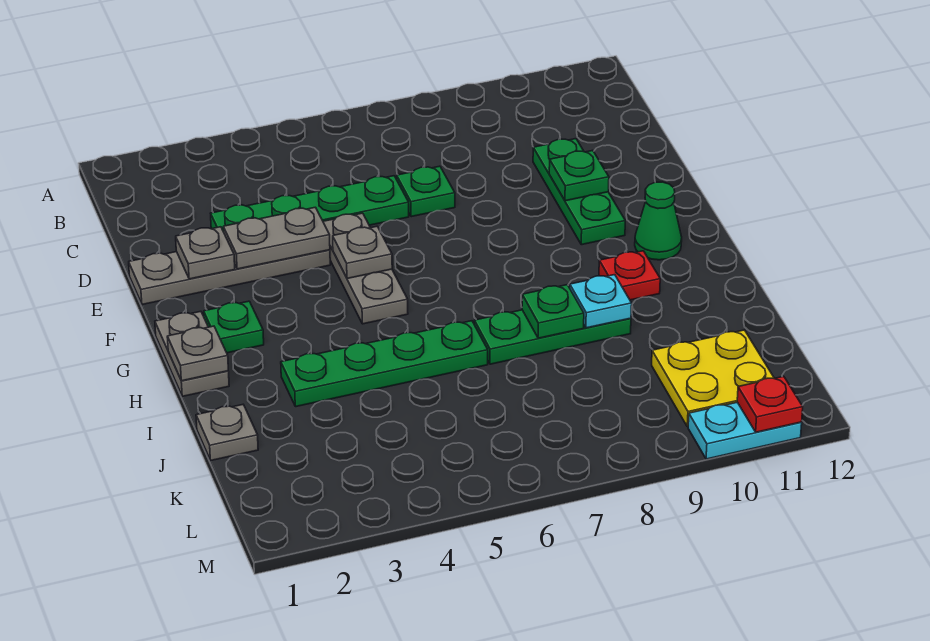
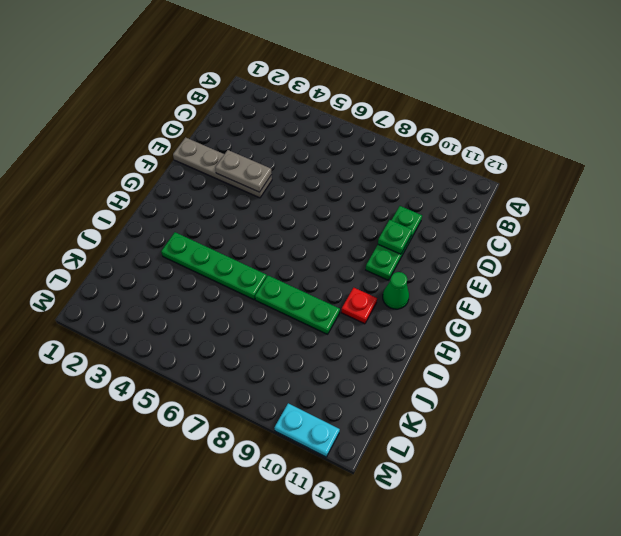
none -> green plate D3:D6 level 1
none -> green plate D7 level 1
none -> grey plate E5:G5 level 1

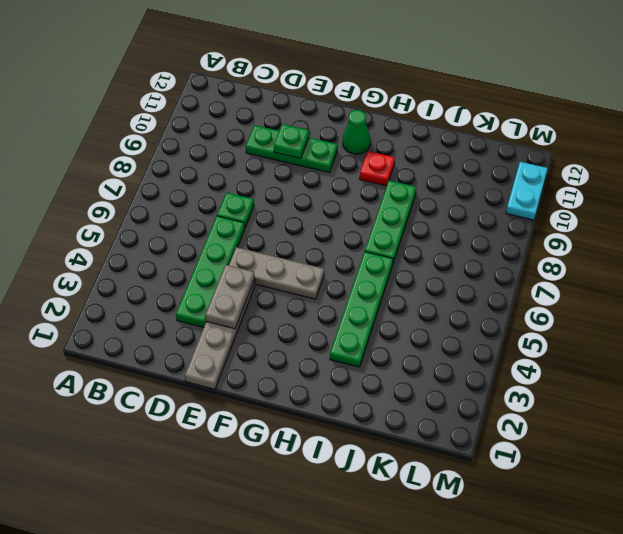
none -> grey plate G1:H1 level 1
none -> green plate G2 level 1
none -> grey plate J1 level 1

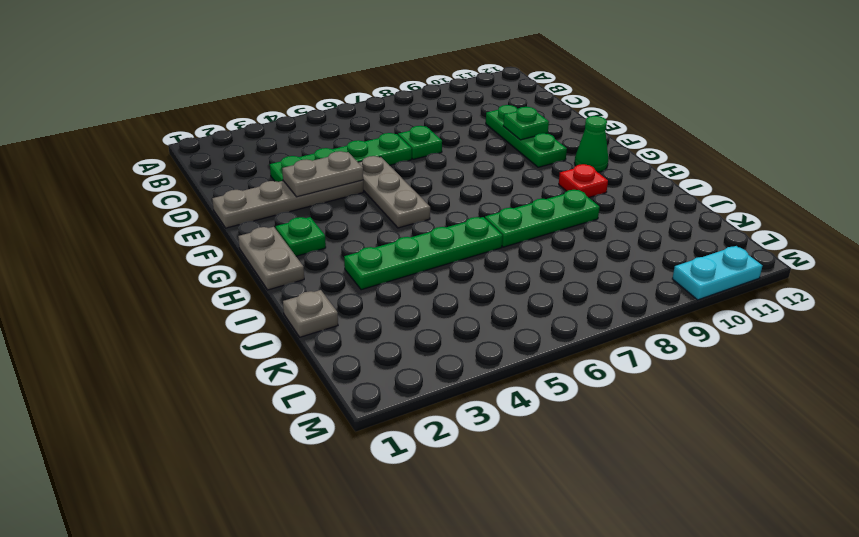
none -> yellow plate K10:L11 level 1
none -> grey plate E2 level 2
none -> grey plate F5 level 2

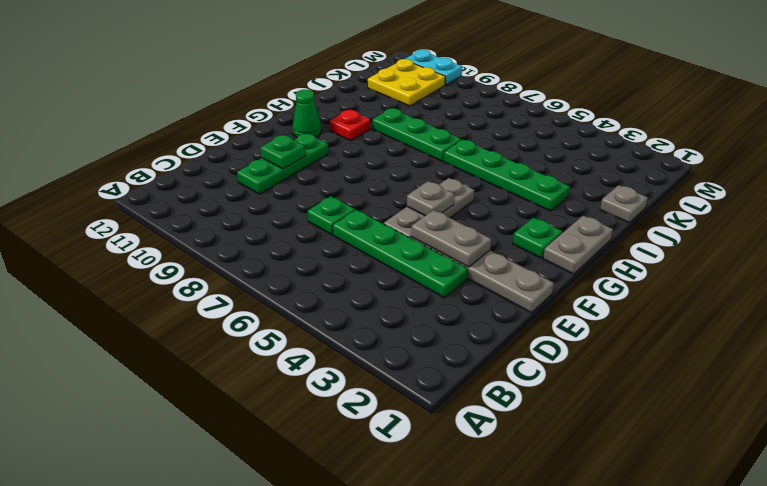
none -> grey plate E2 level 2
none -> grey plate H1 level 2
none -> green plate I8 level 2

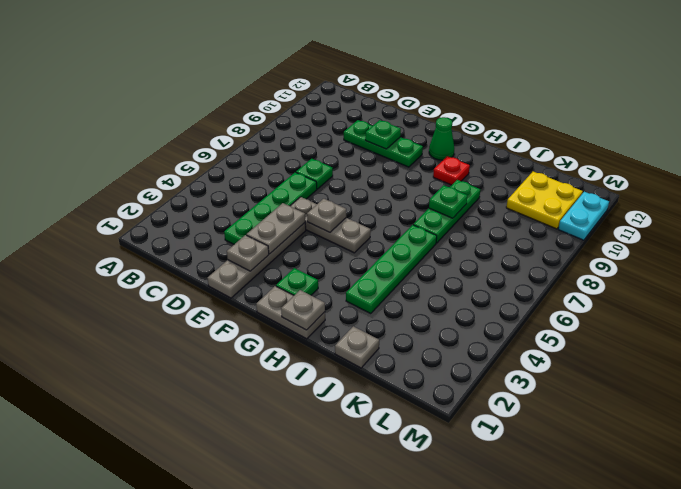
none -> cyan plate I9 level 2
none -> red plate M11 level 2

